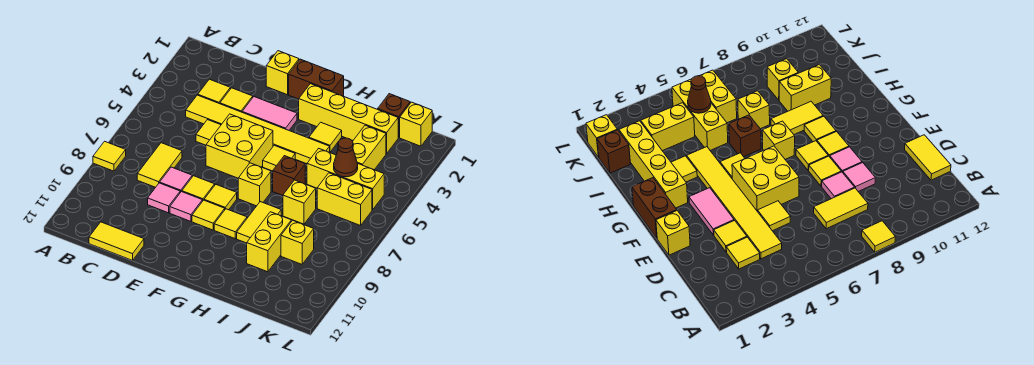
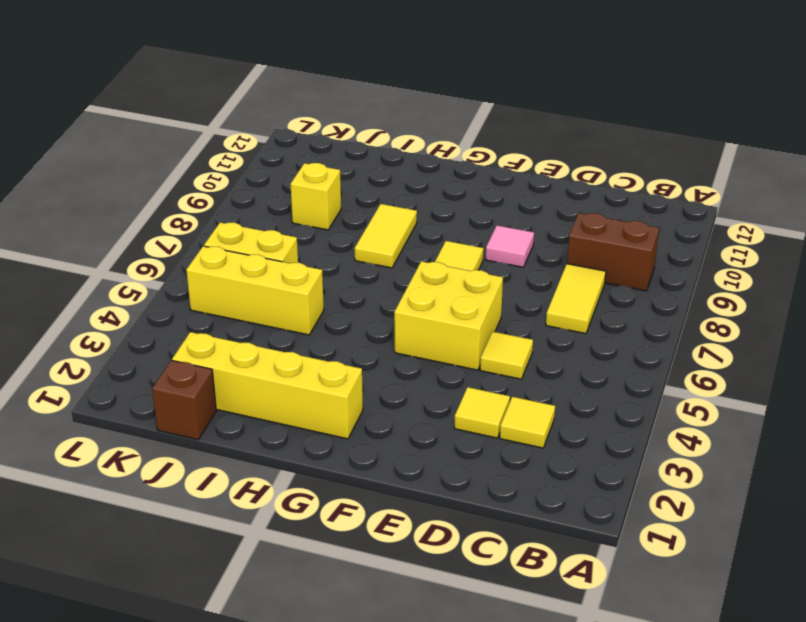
brown brick B9:C9 level 1 -> brown brick F1:G1 level 1
none -> yellow tile A8 level 1
none -> yellow tile C4:H4 level 1
none -> yellow tile C12:D12 level 1
none -> pink tile D8 level 1

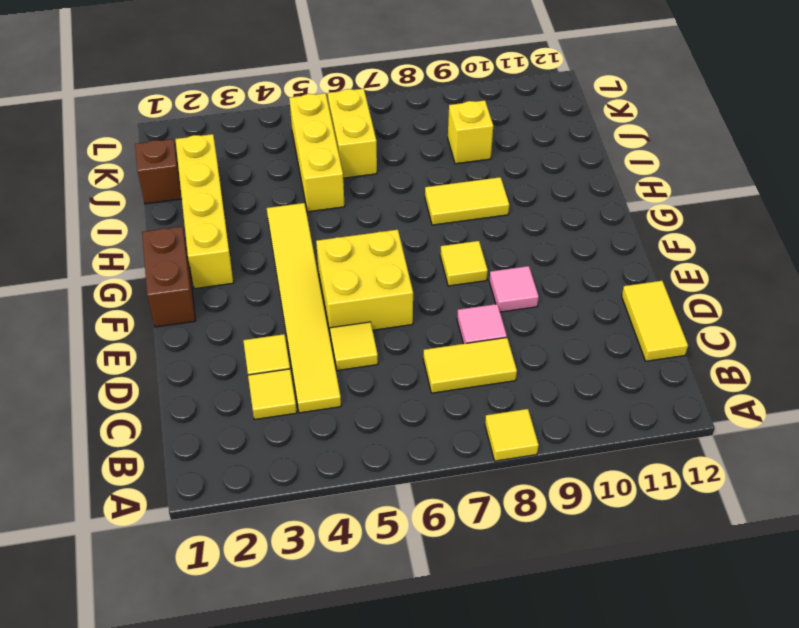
none -> pink tile D9 level 1
none -> yellow brick E1 level 1
none -> pink tile E3:F3 level 1
none -> yellow tile E8 level 1

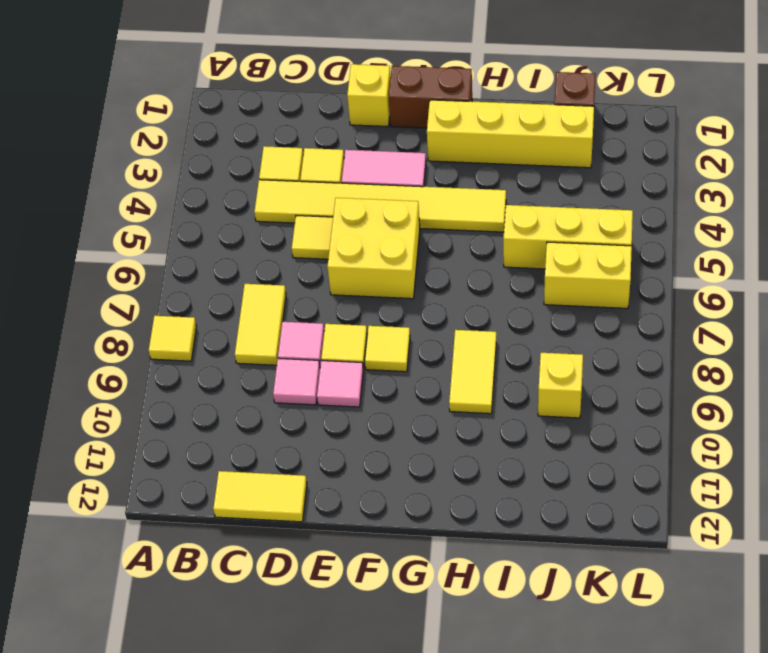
none -> yellow tile F9 level 1
none -> yellow tile G5 level 1
none -> yellow brick G7 level 1
none -> yellow tile G9 level 1

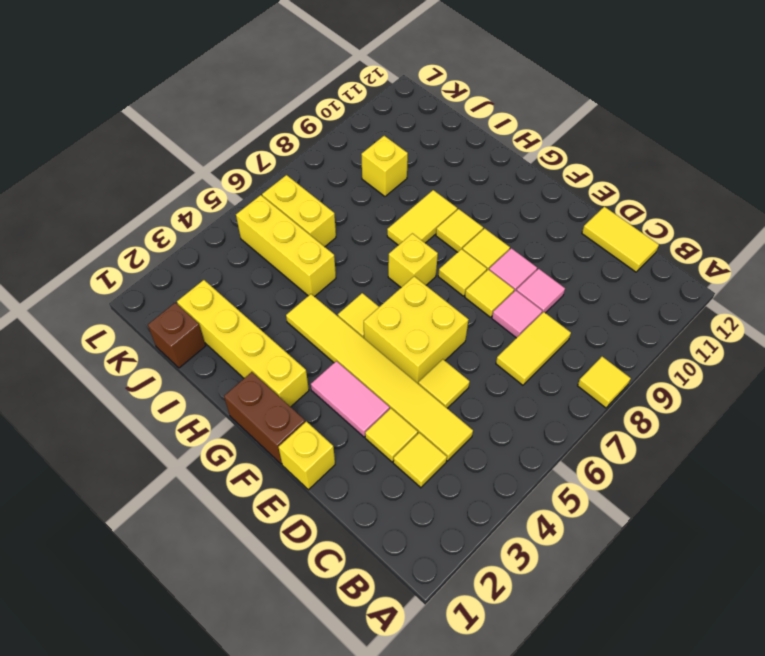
none -> yellow tile H3 level 1
none -> brown brick H6 level 1
none -> yellow brick I7 level 1
none -> yellow brick I9:I10 level 1

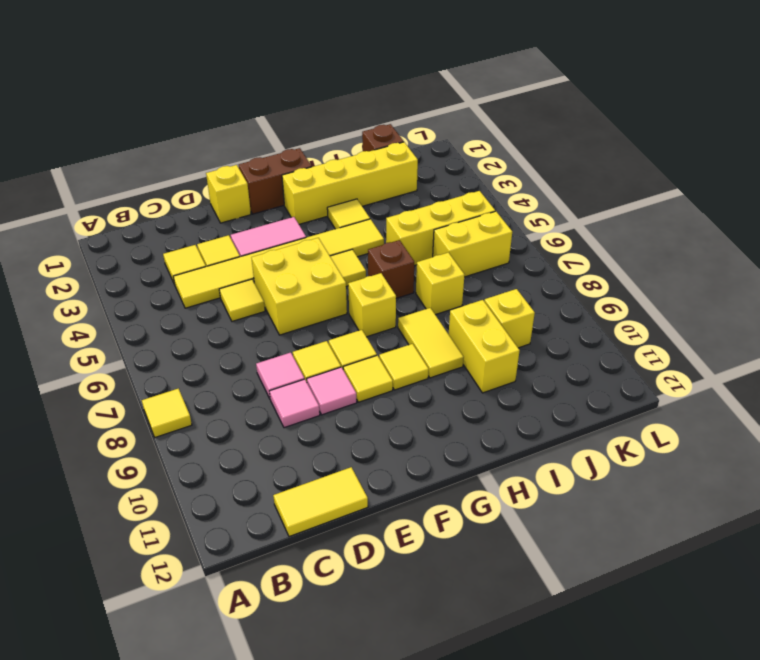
none -> yellow tile C7:C8 level 1
none -> yellow brick J3:J4 level 1
none -> yellow brick K1 level 1
none -> brown cone J5 level 2

